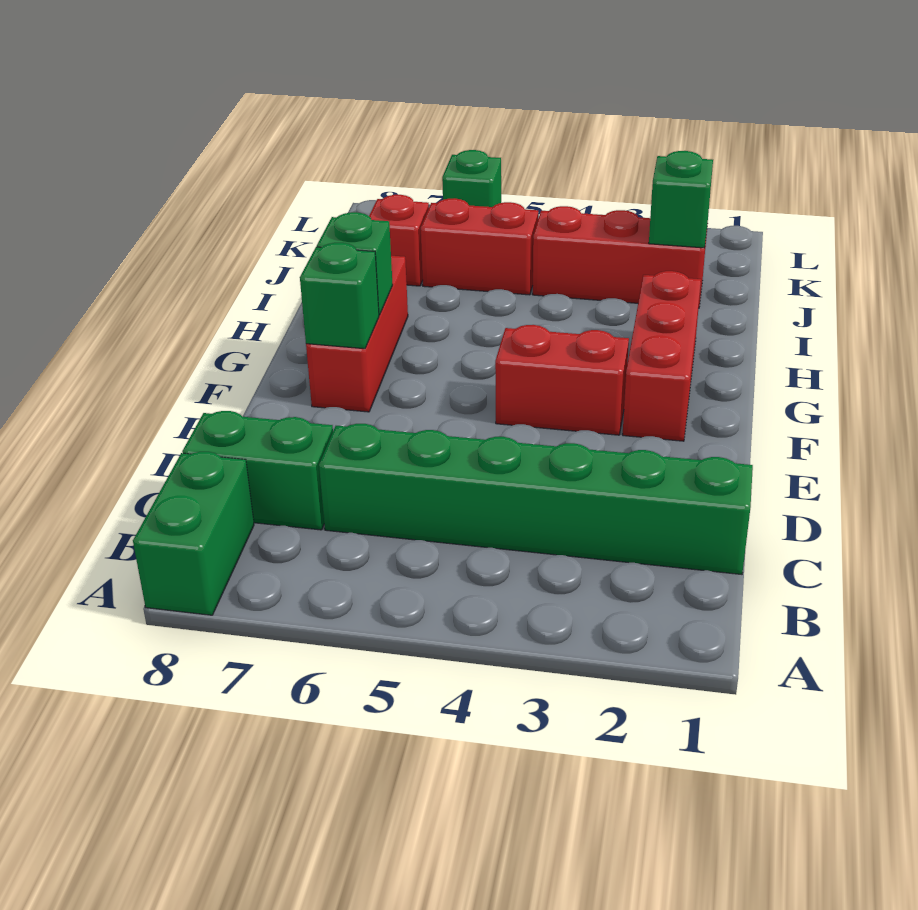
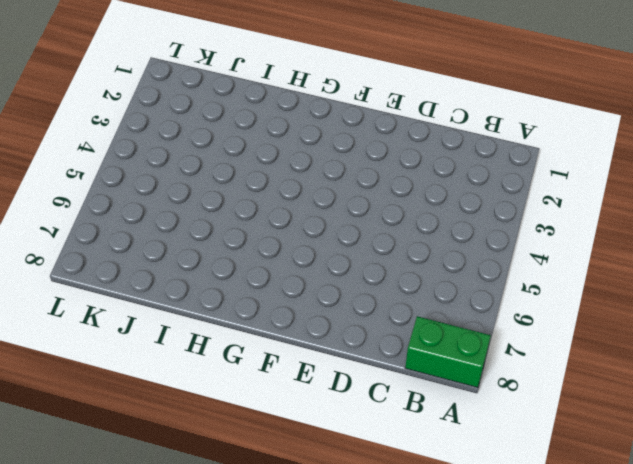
none -> green brick C1:C6 level 1
none -> green brick C7:C8 level 1
none -> red brick F2:H2 level 1

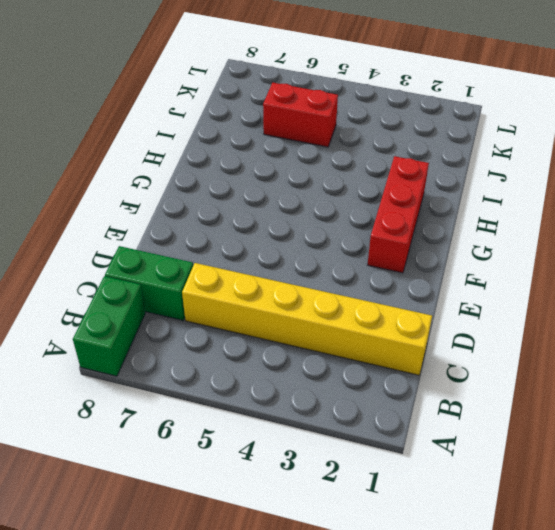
yellow brick C1:C6 level 1 -> green brick C1:C6 level 1
none -> red brick F3:F4 level 1
none -> red brick F7:H7 level 1
none -> red brick J2:J4 level 1

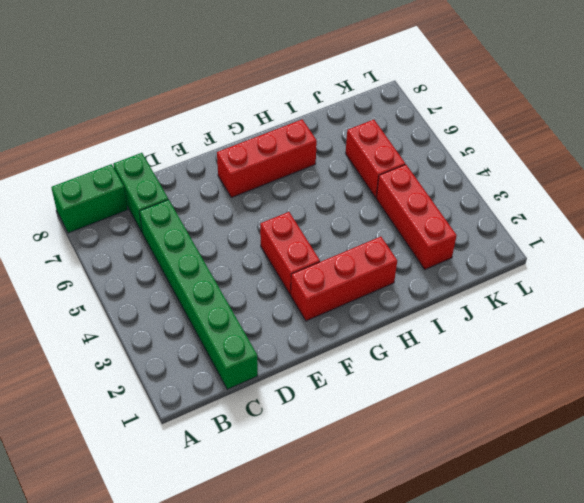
none -> red brick J7 level 1
none -> green brick L6 level 1
none -> green brick F7 level 2

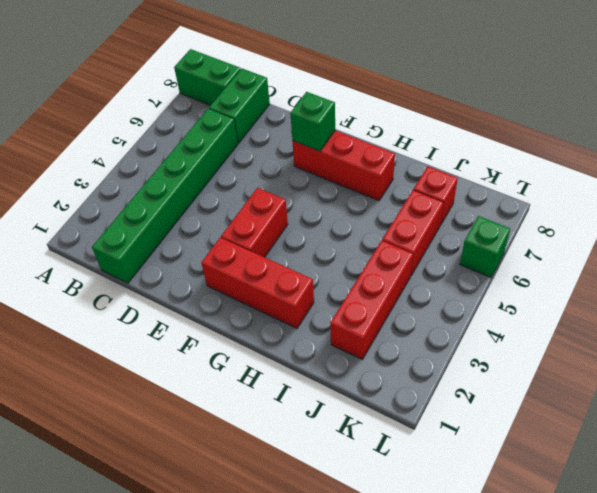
none -> green brick G7 level 2
none -> green brick J2 level 2

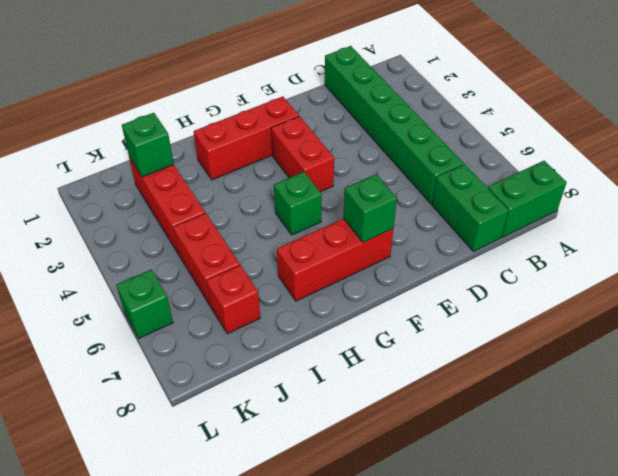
green brick G5 level 1 -> green brick G7 level 2

